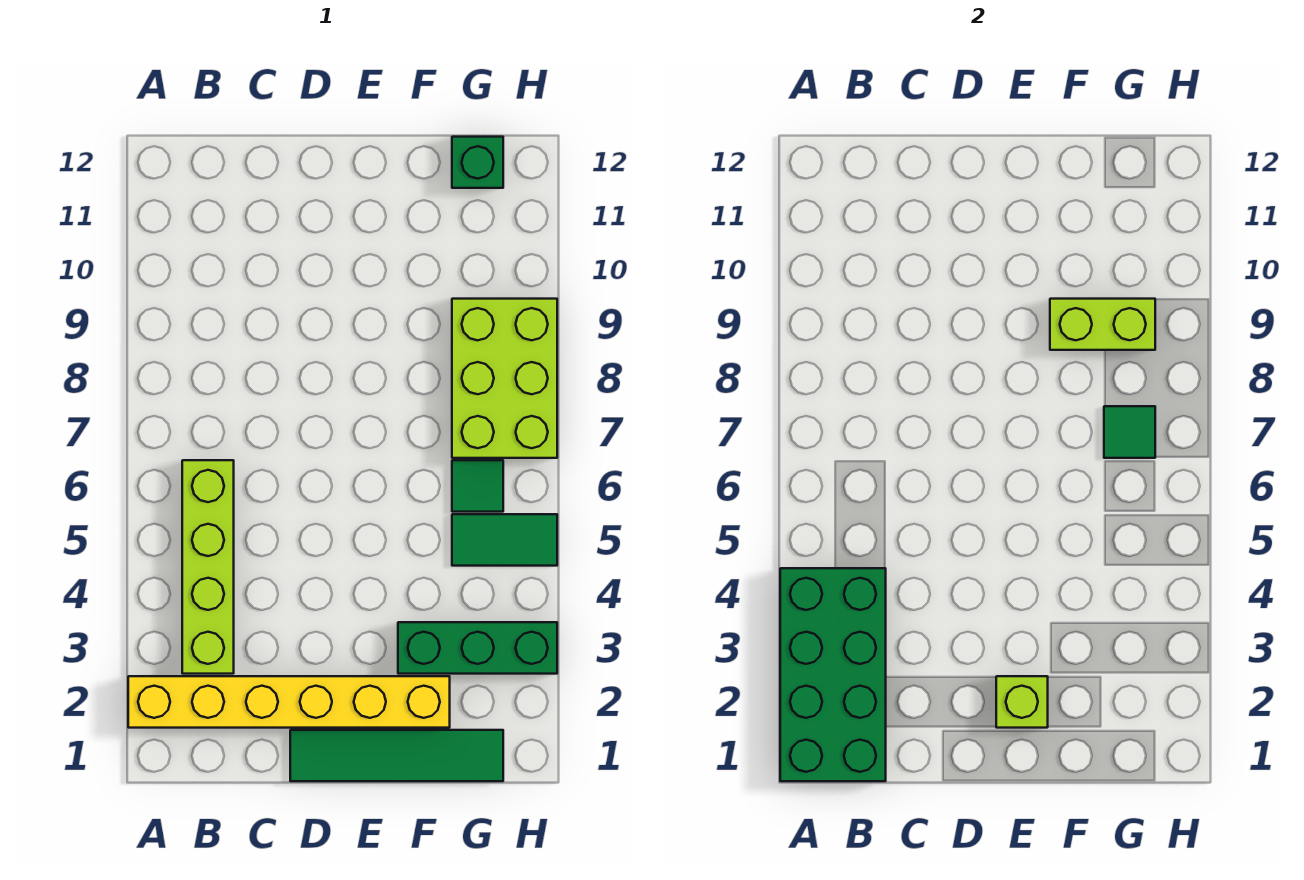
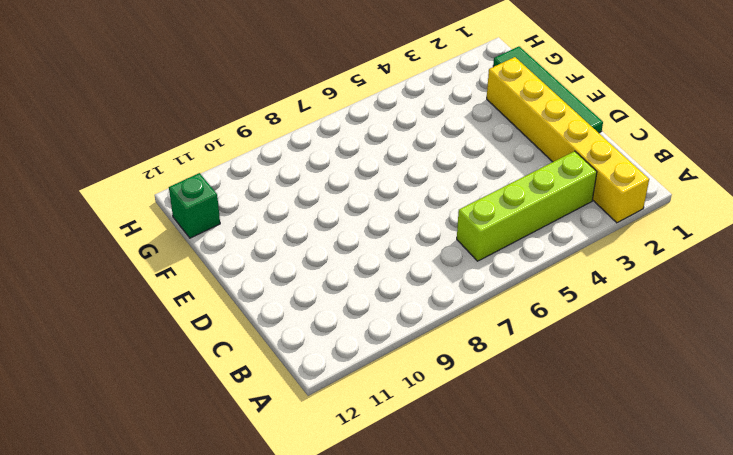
none -> green brick F3:H3 level 1
none -> green tile G5:H5 level 1
none -> green tile G6 level 1

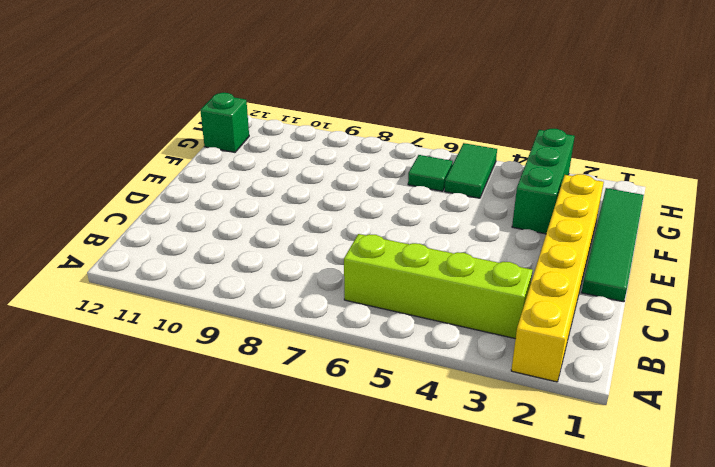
none -> lime brick G7:H9 level 1
none -> green brick A1:B4 level 2
none -> lime brick E2 level 2

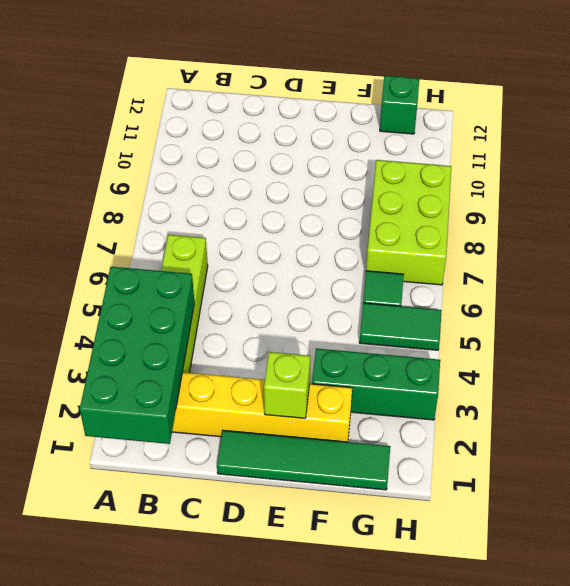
none -> lime brick F9:G9 level 2
none -> green tile G7 level 2

